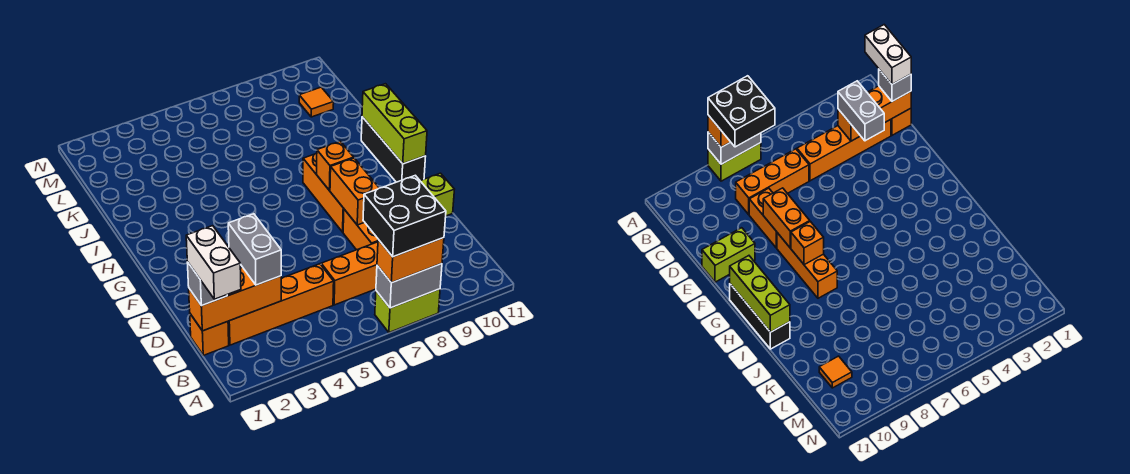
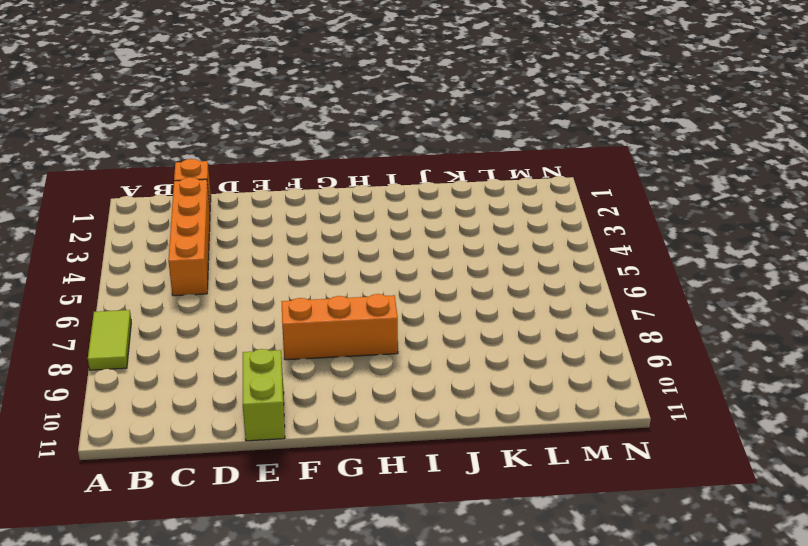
lime tile A7:A8 level 1 -> lime brick A7:A8 level 1
none -> orange brick C6:C8 level 1
none -> orange brick D8:E8 level 1
none -> black brick G11:I11 level 1

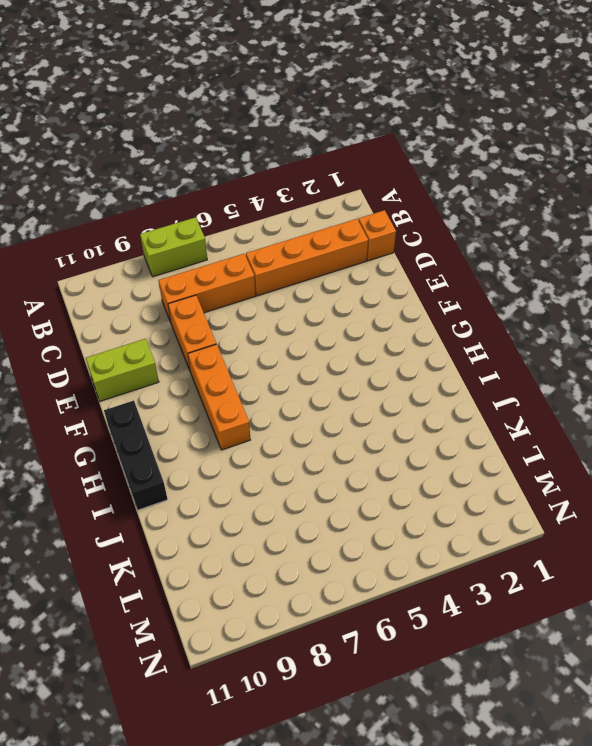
none -> orange tile L10 level 1
none -> grey brick A7:A8 level 2
none -> orange brick C1:C3 level 2

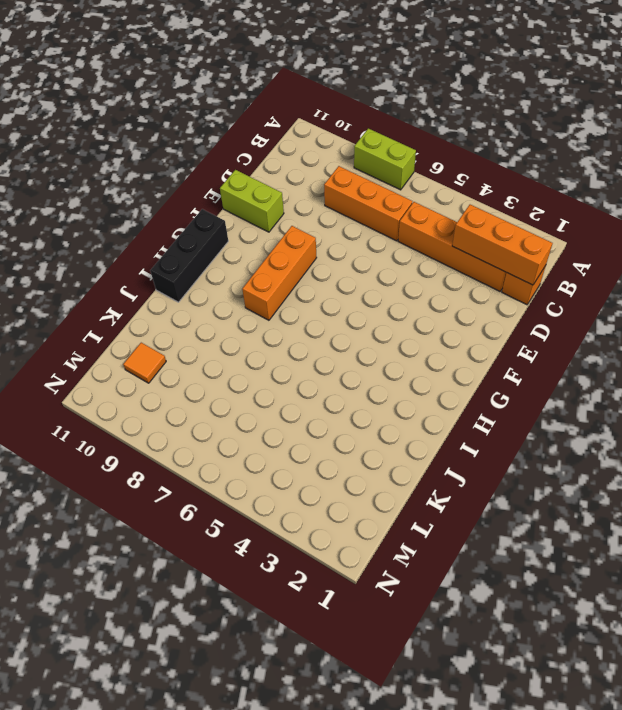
none -> orange brick D8:E8 level 1
none -> grey brick A7:A8 level 2
none -> orange brick E8:F8 level 2

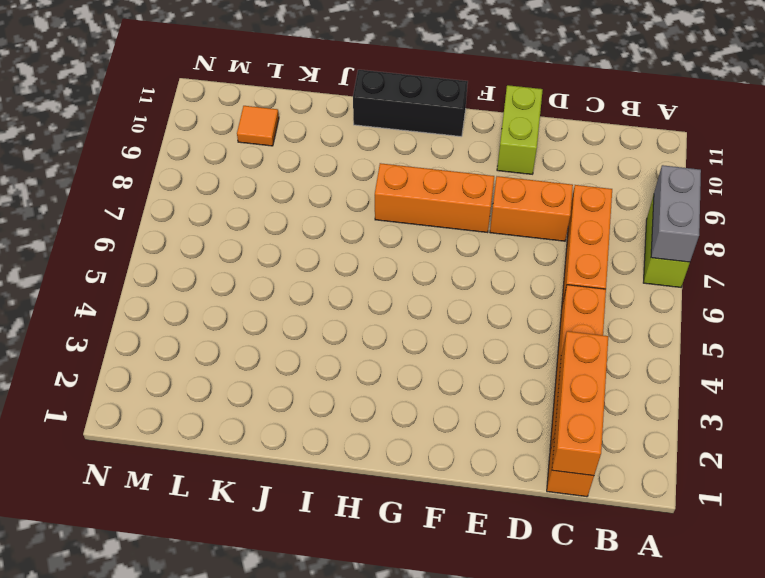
none -> orange brick E8:F8 level 2
none -> orange brick G8 level 2
none -> lime brick G11:I11 level 2

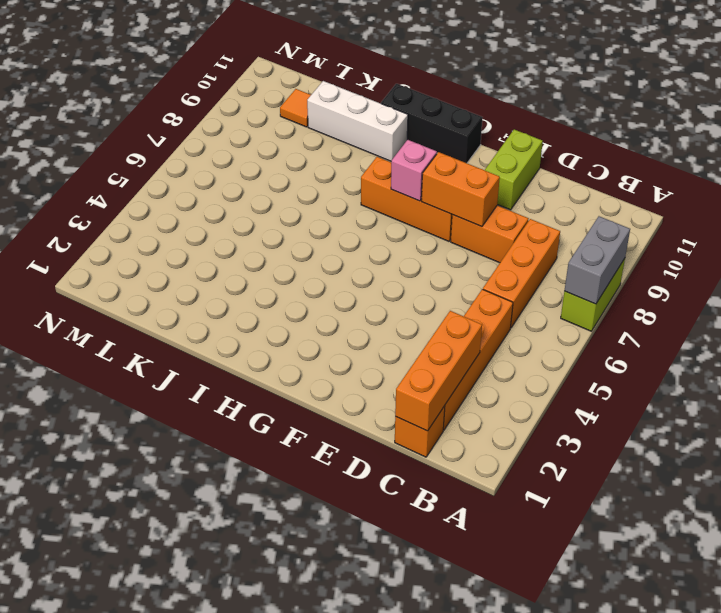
pink brick G8 level 2 -> orange brick G8 level 2
white brick I10:K10 level 1 -> none
none -> lime brick G11:I11 level 2
none -> orange brick A7:A8 level 3
none -> grey brick C1 level 3

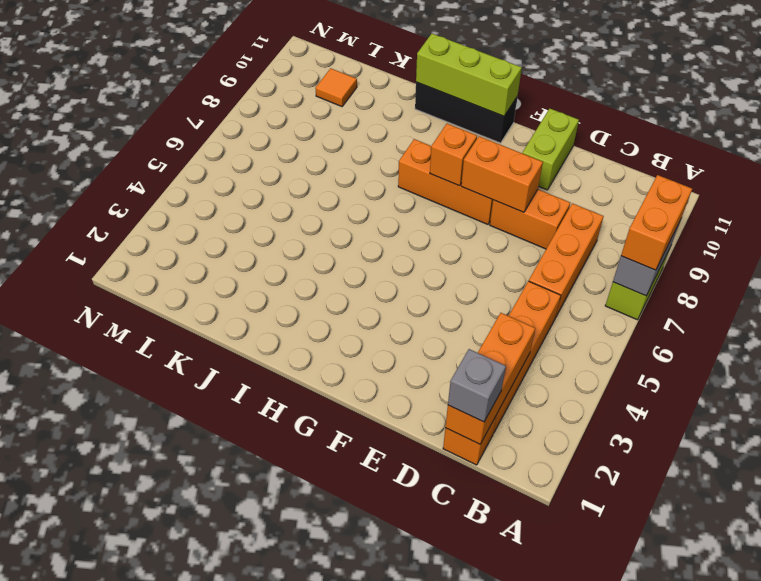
none -> grey brick C3:D3 level 3
none -> black brick A7:B8 level 4
none -> white brick B1:C1 level 4

